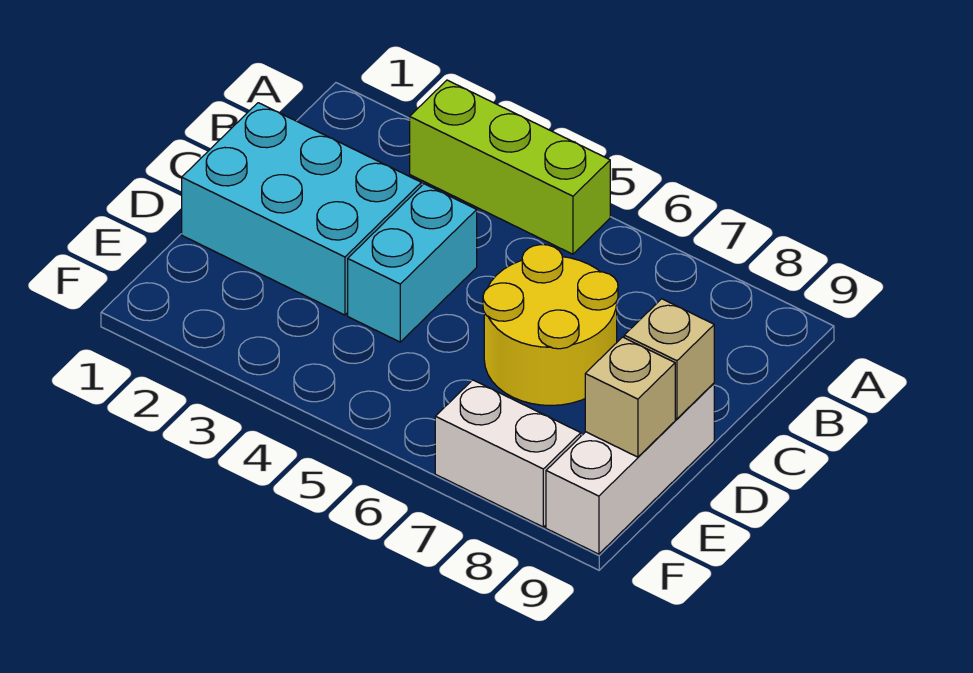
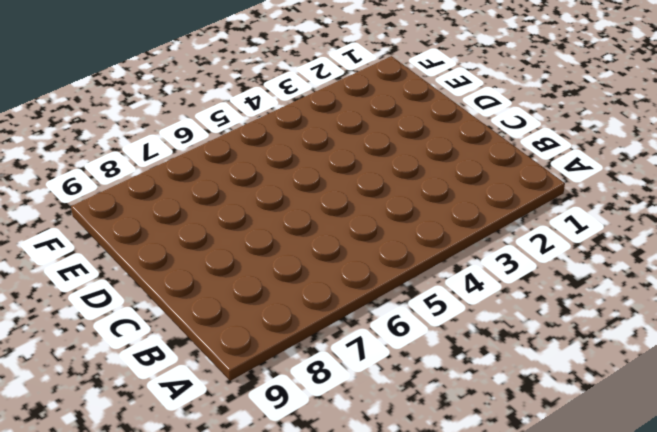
none -> lime brick A3:A5 level 1
none -> cyan brick C1:D3 level 1

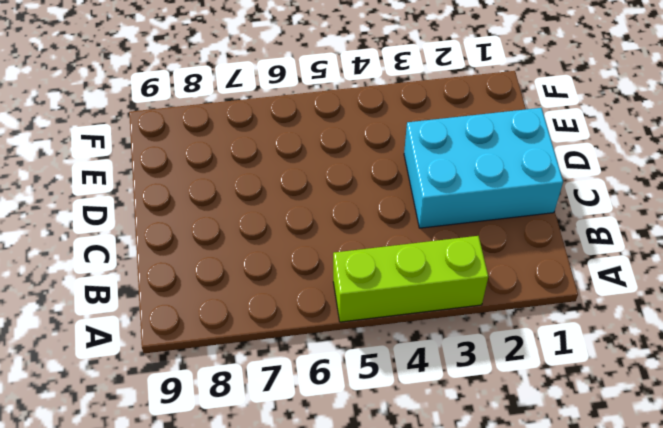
none -> cyan brick C4:D4 level 1
none -> yellow round brick C6:D7 level 1

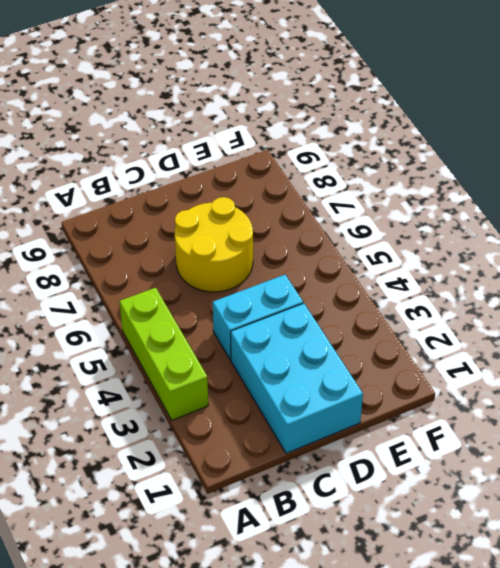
none -> white brick D9:F9 level 1
none -> white brick F7:F8 level 1

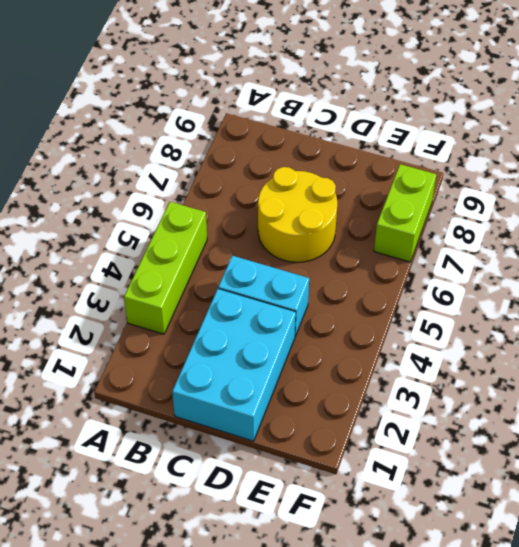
lime brick F7:F8 level 1 -> white brick F7:F8 level 1
none -> white brick D9:F9 level 1
none -> tan brick D9 level 2

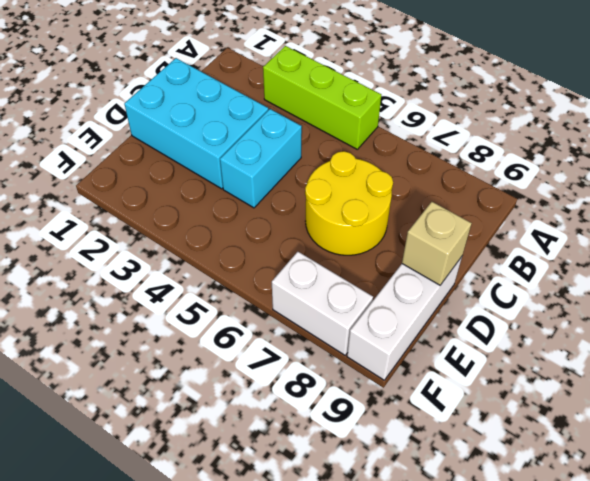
none -> tan brick E9 level 2

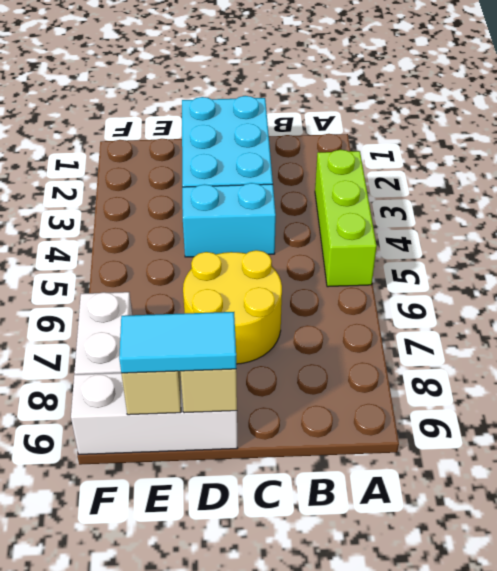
cyan tile D9:E9 level 3 -> none

